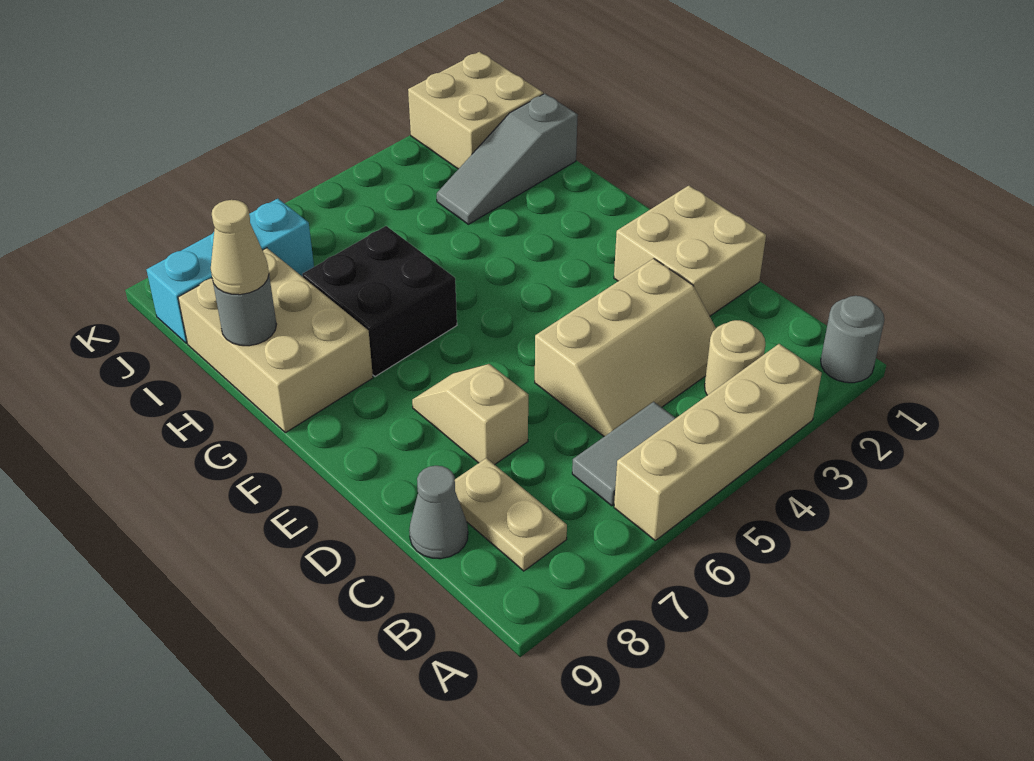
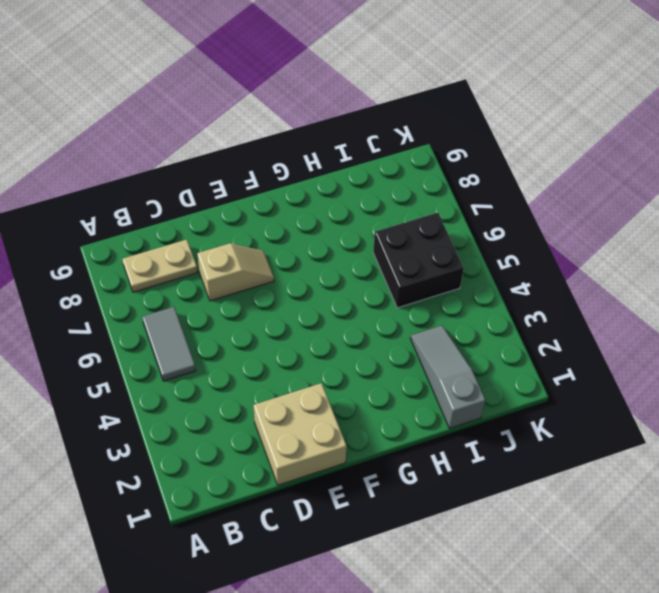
black brick I5:J6 level 1 -> black brick G6:H7 level 1
none -> grey round brick A1 level 1
none -> tan brick A3:A6 level 1
none -> tan round brick B3 level 1

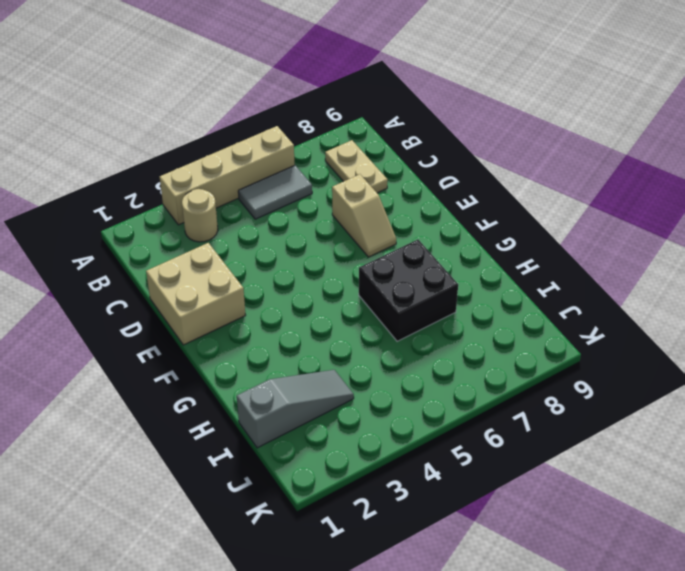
none -> grey round brick A1 level 1
none -> tan slope C3:D5 level 1 top D
none -> grey cone C9 level 1

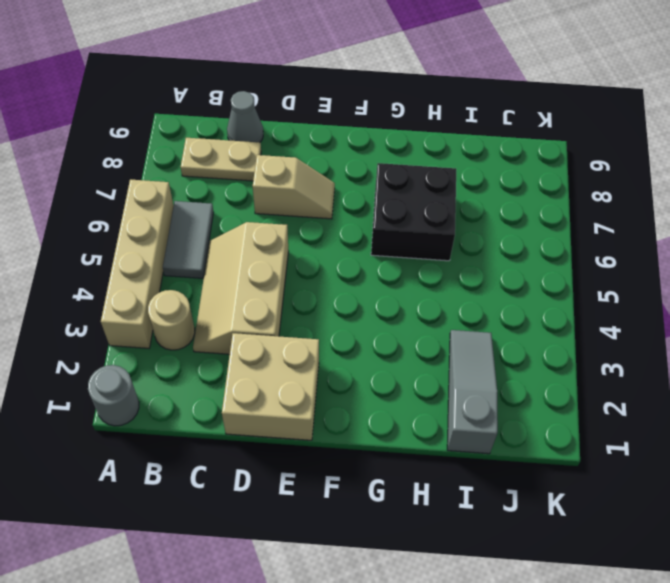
none -> tan brick G8:I9 level 1
none -> tan brick J1:K2 level 1
none -> cyan brick J7:J9 level 1

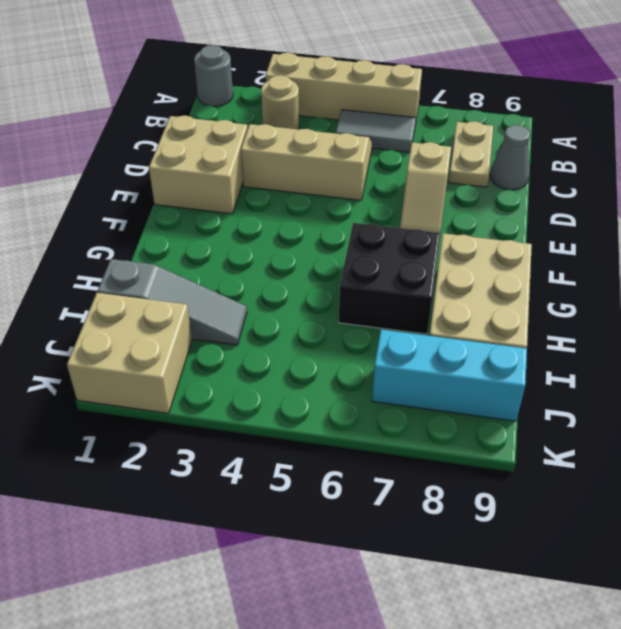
none -> grey round brick H9 level 2
none -> tan cone H9 level 3

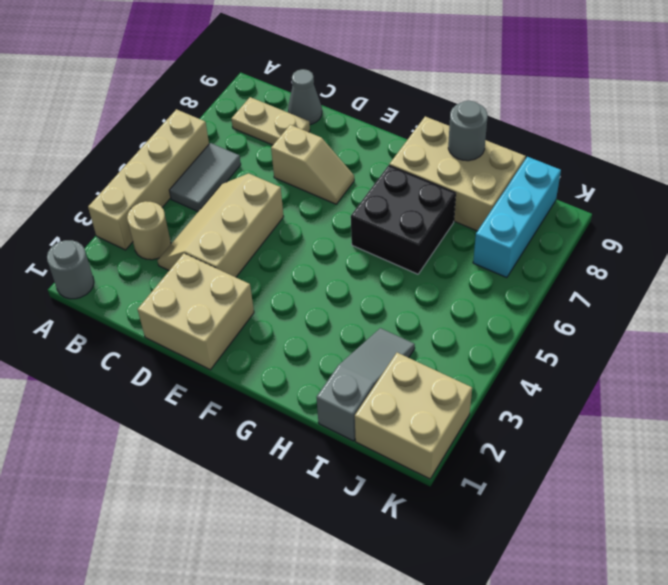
none -> tan cone H9 level 3

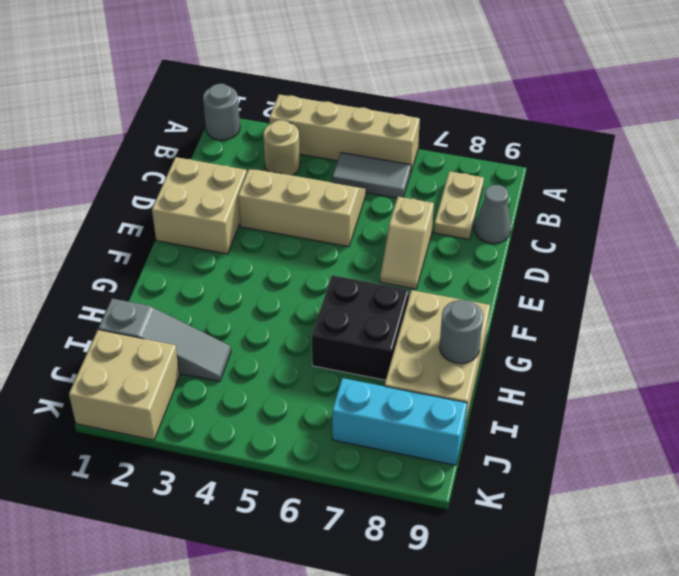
none -> tan cone H9 level 3

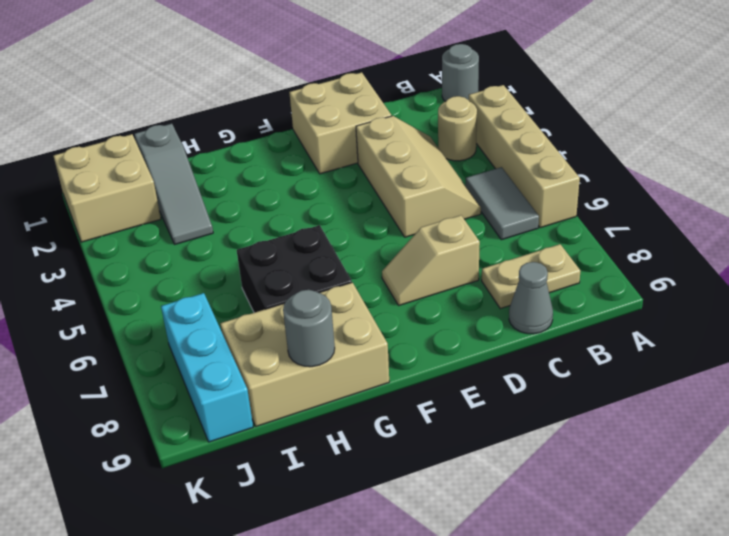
none -> tan cone H9 level 3

